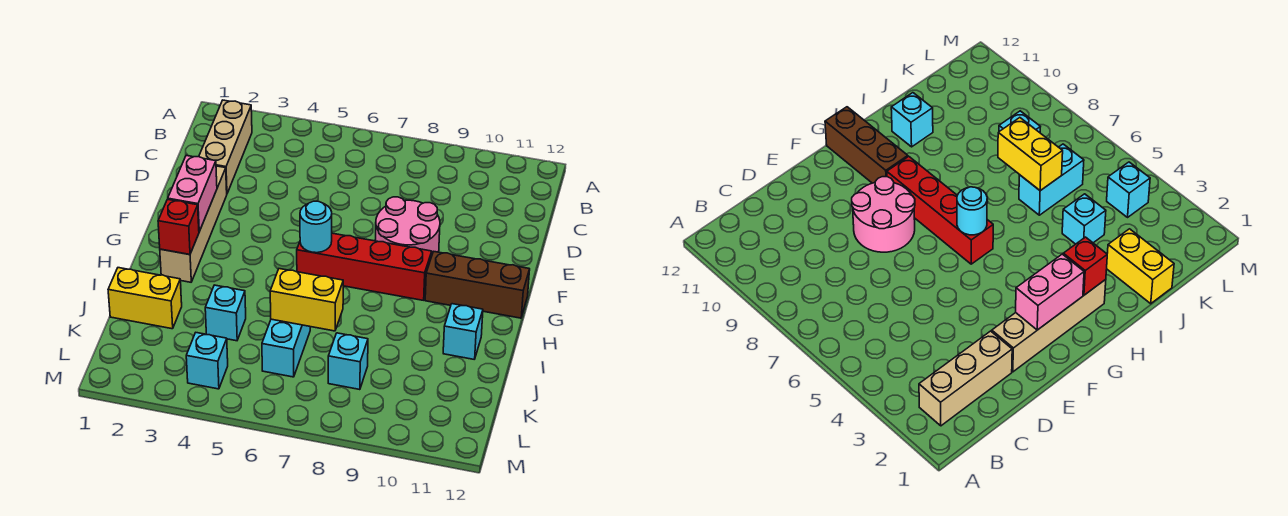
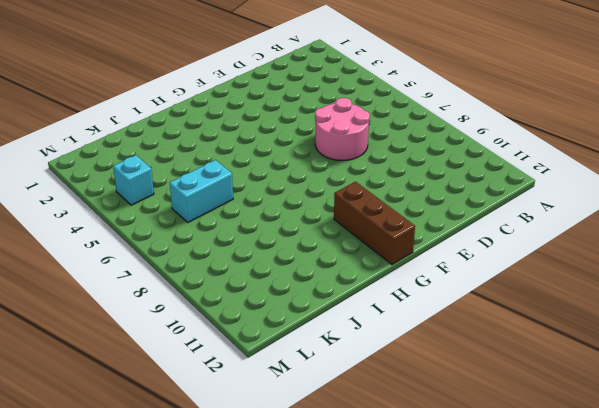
pink round brick D6:E7 level 1 -> pink round brick E8:F9 level 1
none -> tan brick B2:D2 level 1
none -> tan brick E2:H2 level 1
none -> red brick G6:G9 level 1

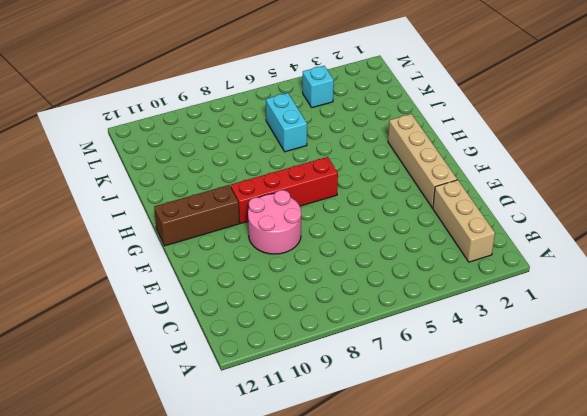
none -> cyan brick I11 level 1
none -> yellow brick J1:J2 level 1
none -> cyan brick J4 level 1

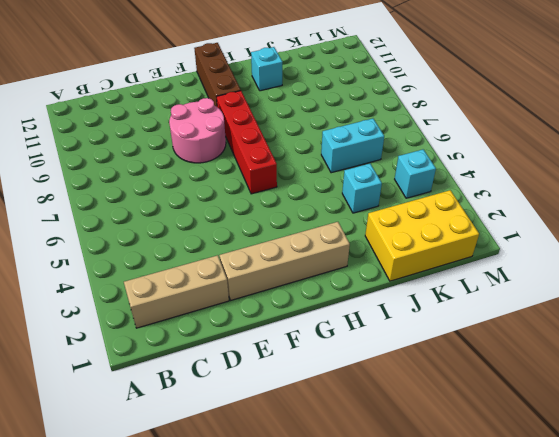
yellow brick J1:L2 level 1 -> yellow brick J1:J2 level 1
none -> cyan brick K8 level 1
none -> pink brick F2:G2 level 2
none -> cyan round brick G6 level 2

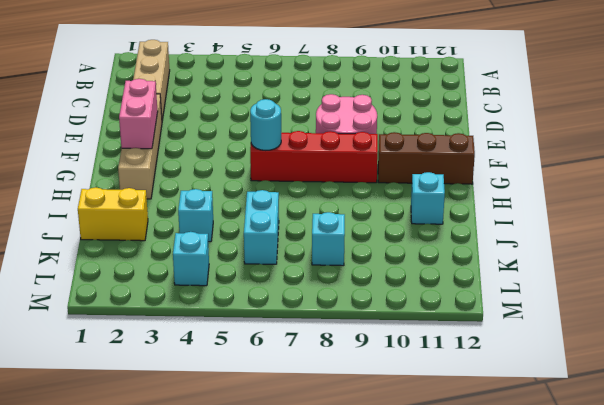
none -> red brick H2 level 2
none -> yellow brick J6:J7 level 2

